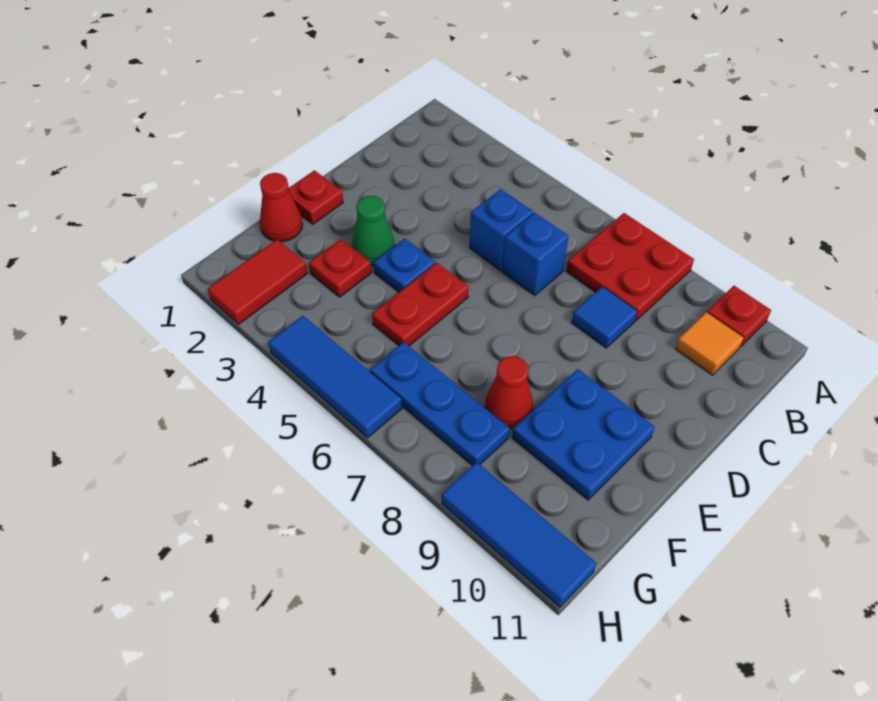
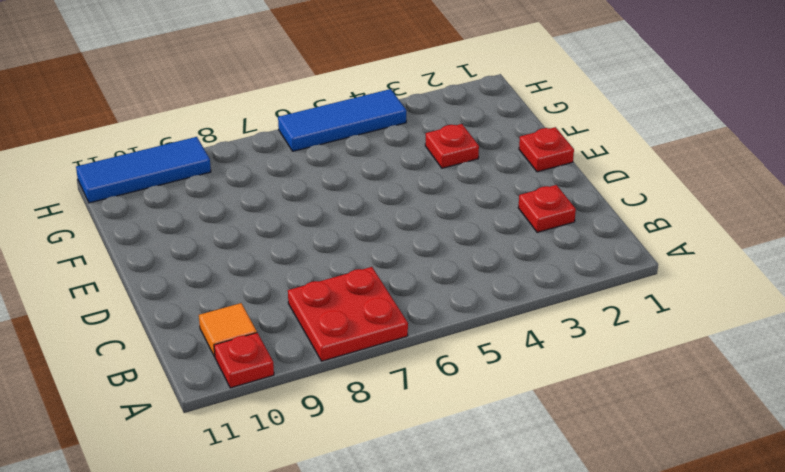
red plate C2 level 1 -> none
none -> blue brick C5 level 1
none -> blue brick C6 level 1
none -> blue tile C8 level 1

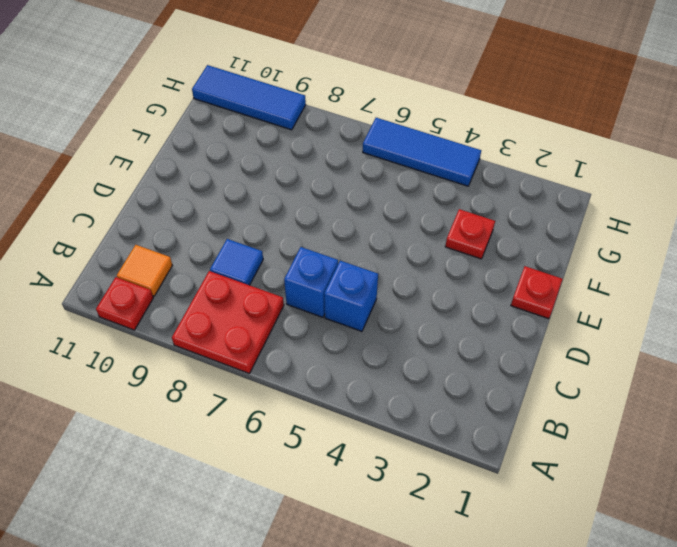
none -> green cone E3 level 1
none -> blue plate E4 level 1
none -> red plate E5:F5 level 1

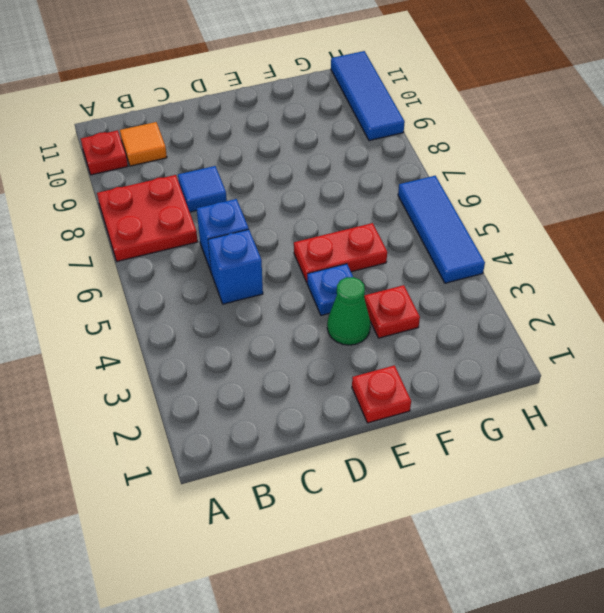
none -> blue plate E9:F10 level 1
none -> red cone F1 level 1
none -> red cone F8 level 1

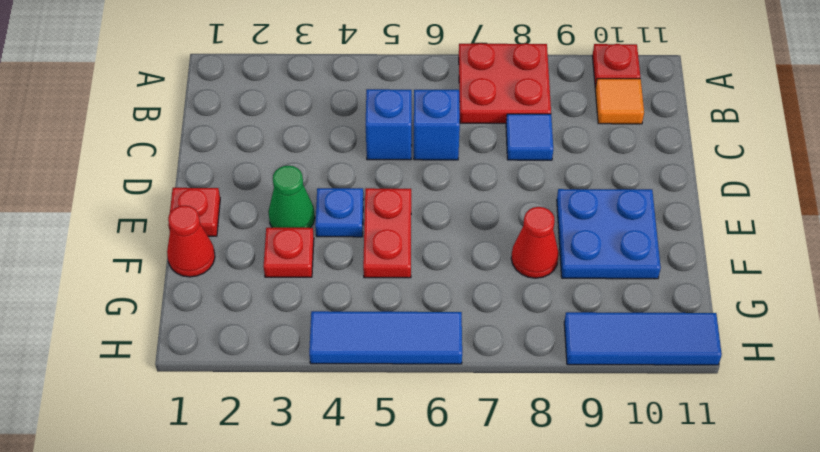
none -> red tile G2:H2 level 1
none -> blue plate G6:G8 level 1

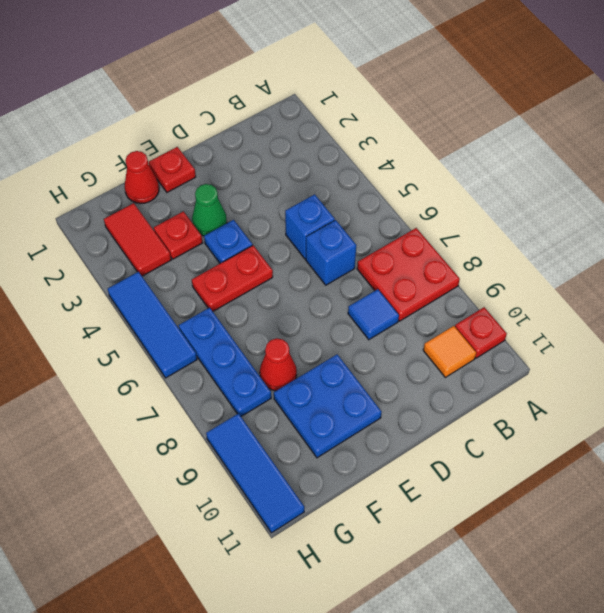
red tile G2:G3 level 1 -> red tile G2:H2 level 1

